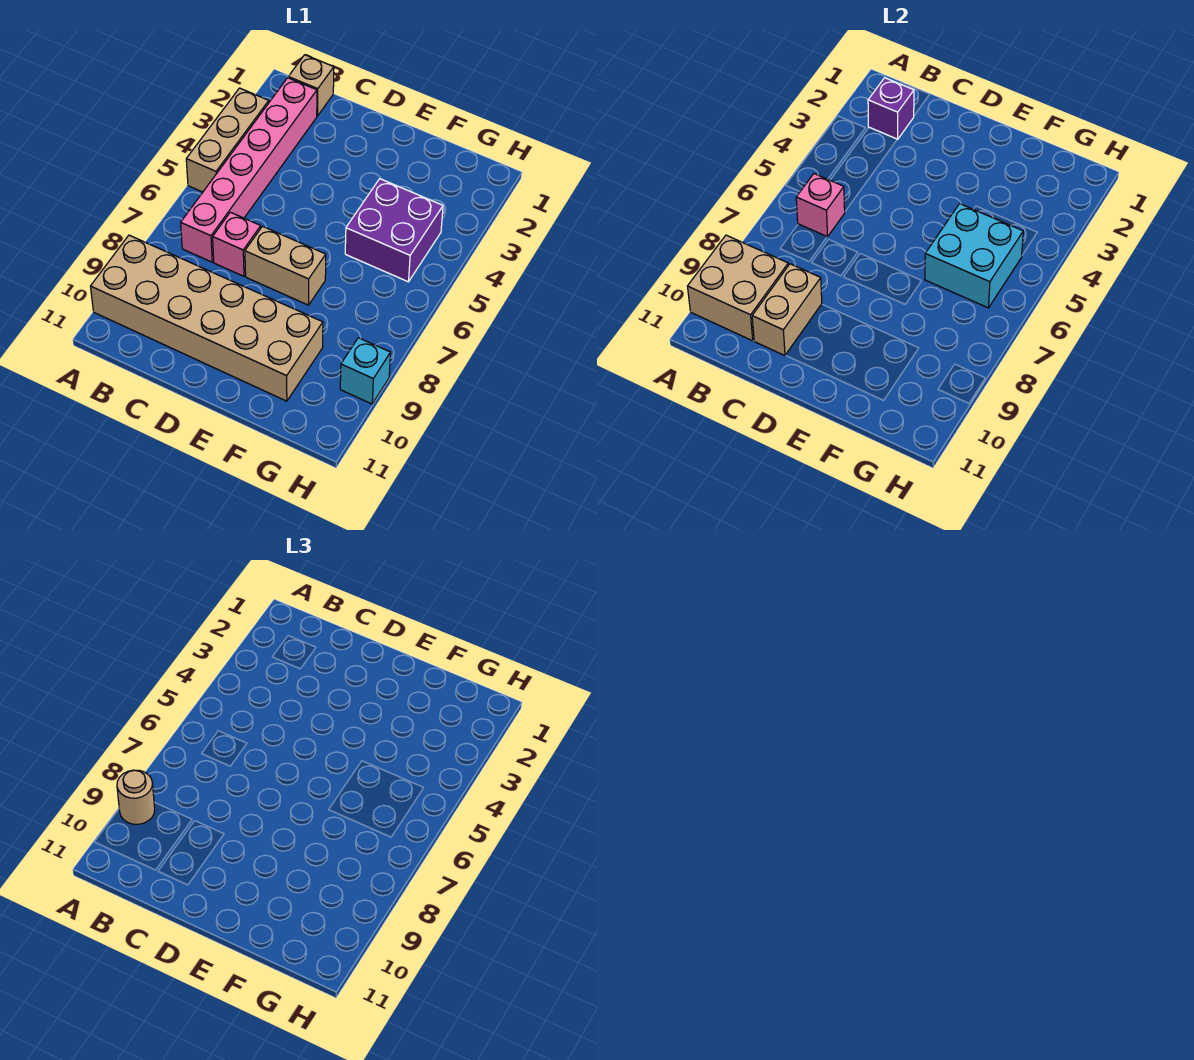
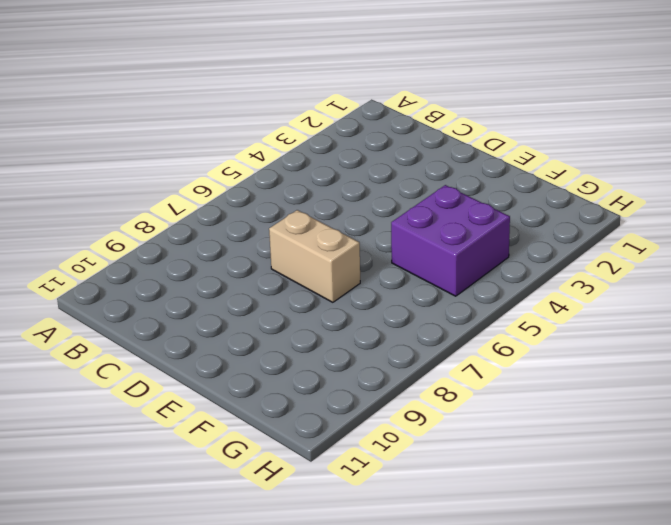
none -> tan brick A3:A5 level 1
none -> tan brick A9:F10 level 1
none -> tan brick B1 level 1

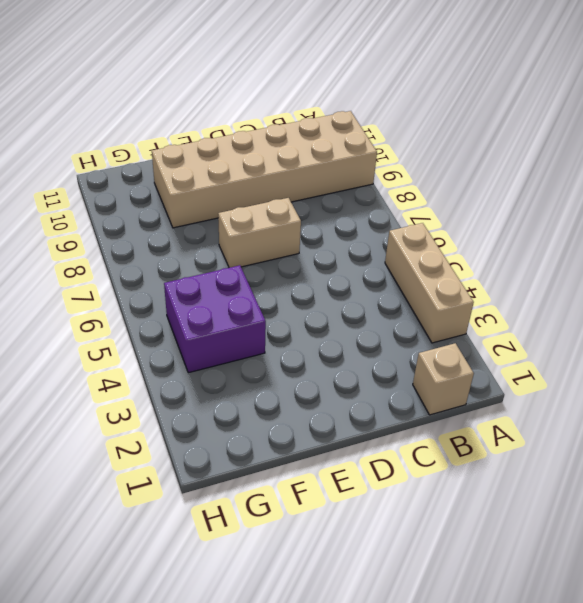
none -> pink brick B2:B7 level 1
none -> pink brick C7 level 1
none -> cyan brick H9 level 1

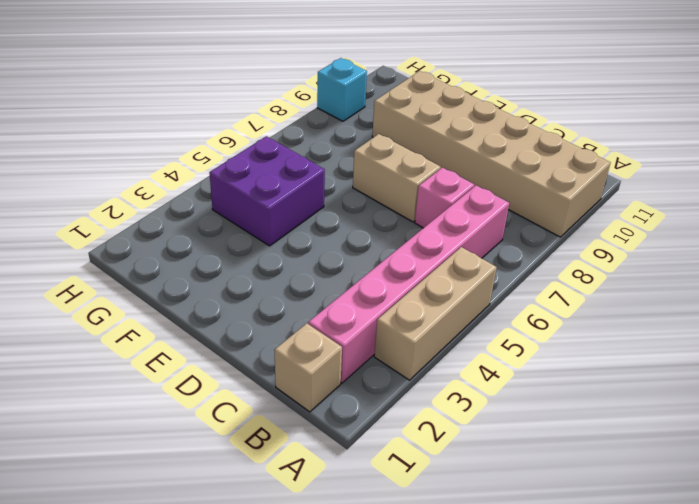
none -> tan brick A9:B10 level 2
none -> purple brick B2 level 2
none -> pink brick B6 level 2

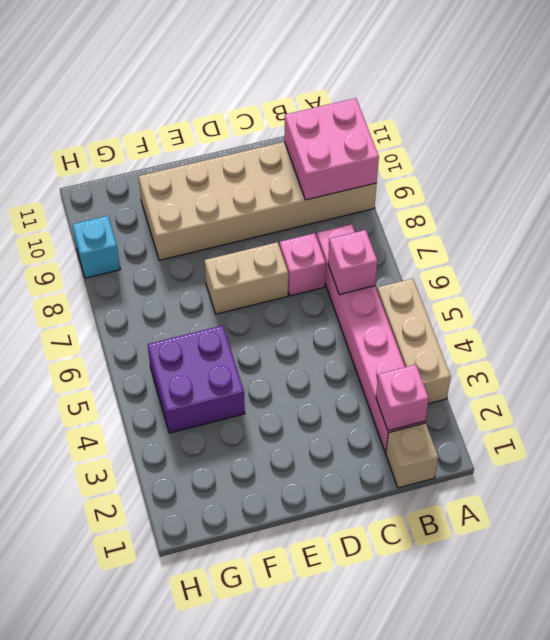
pink brick A9:B10 level 2 -> tan brick A9:B10 level 2
pink brick B2 level 2 -> purple brick B2 level 2
none -> tan brick C9:C10 level 2
none -> cyan brick F5:G6 level 2
none -> tan round brick A9 level 3

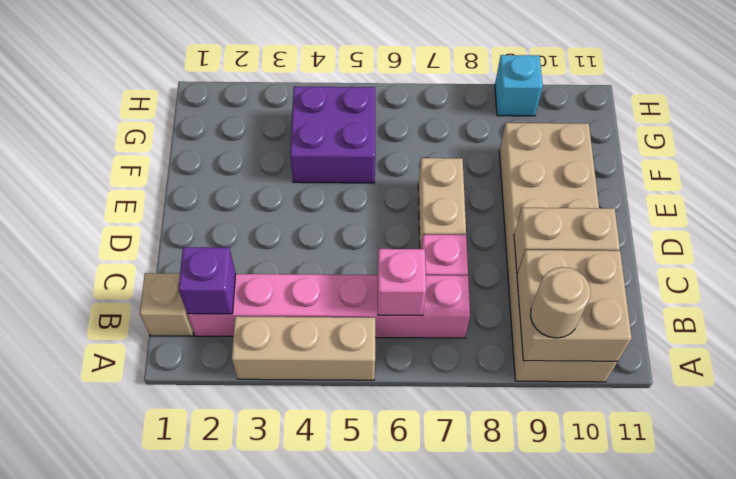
none -> cyan brick F5:G6 level 2

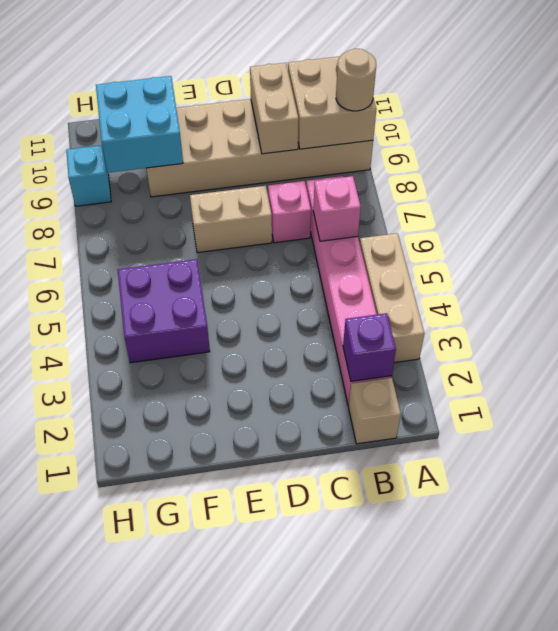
cyan brick F9:G10 level 2 -> cyan brick F5:G6 level 2

